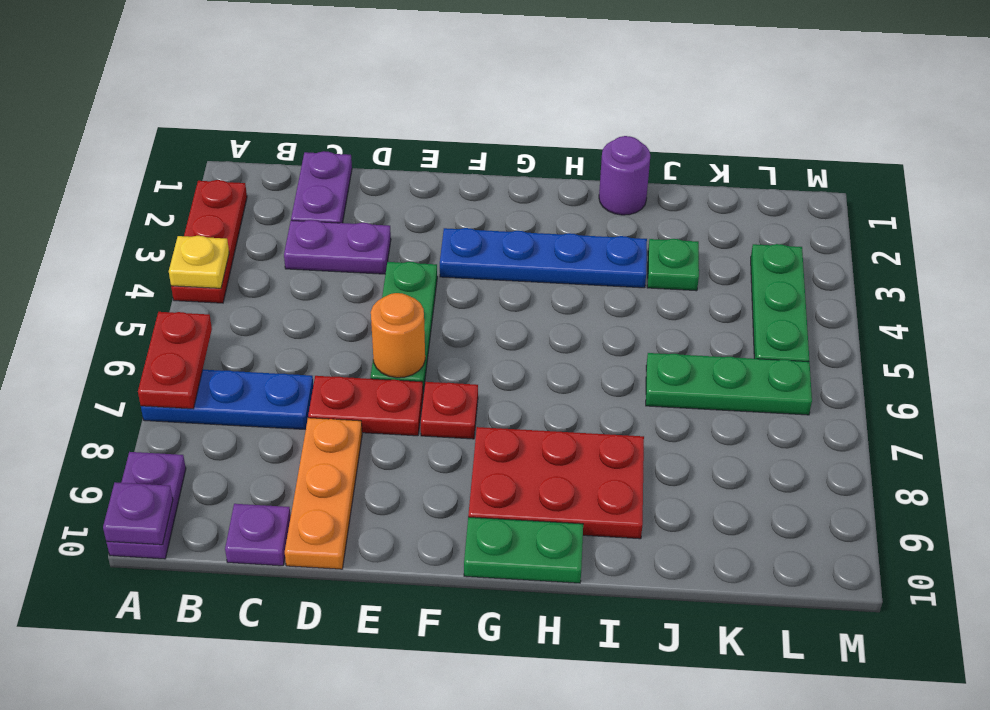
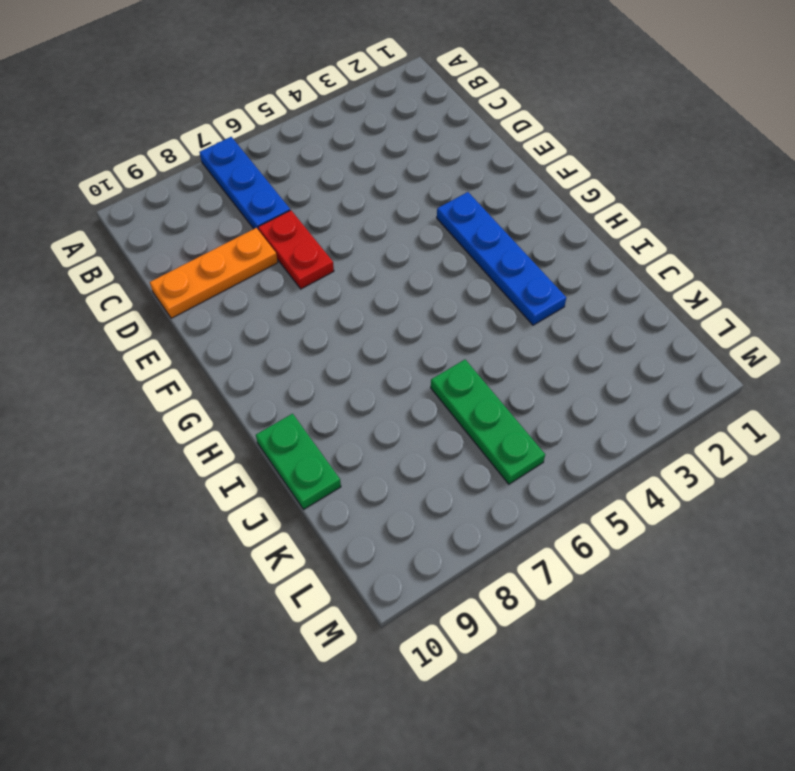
green plate I10:J10 level 1 -> green plate G10:H10 level 1
none -> red plate A2:A4 level 1
none -> purple plate A9:A10 level 1
none -> purple plate C1:C2 level 1

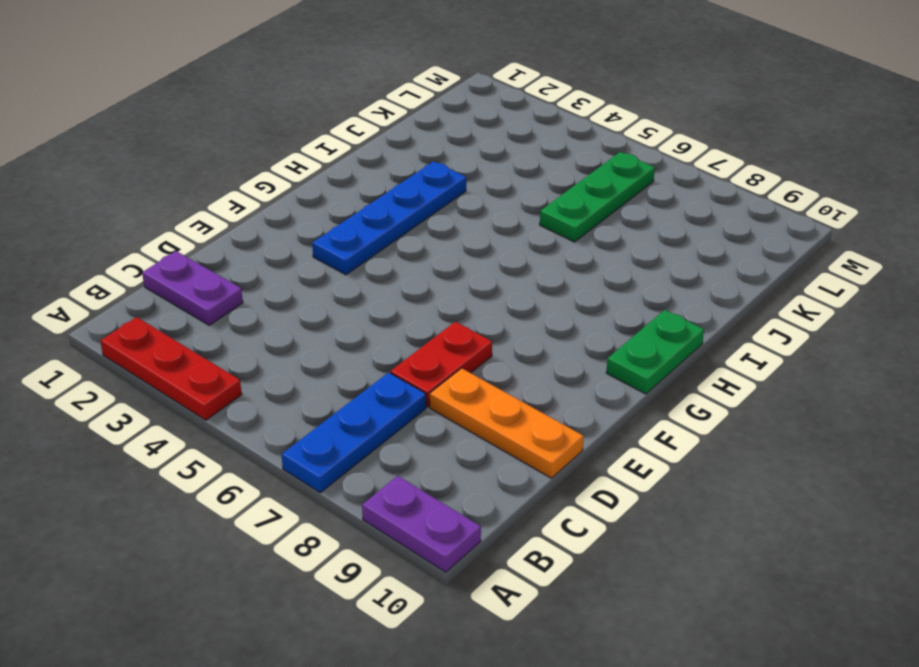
none -> purple plate C3:D3 level 1
none -> purple plate C10 level 1
none -> green plate E4:E6 level 1

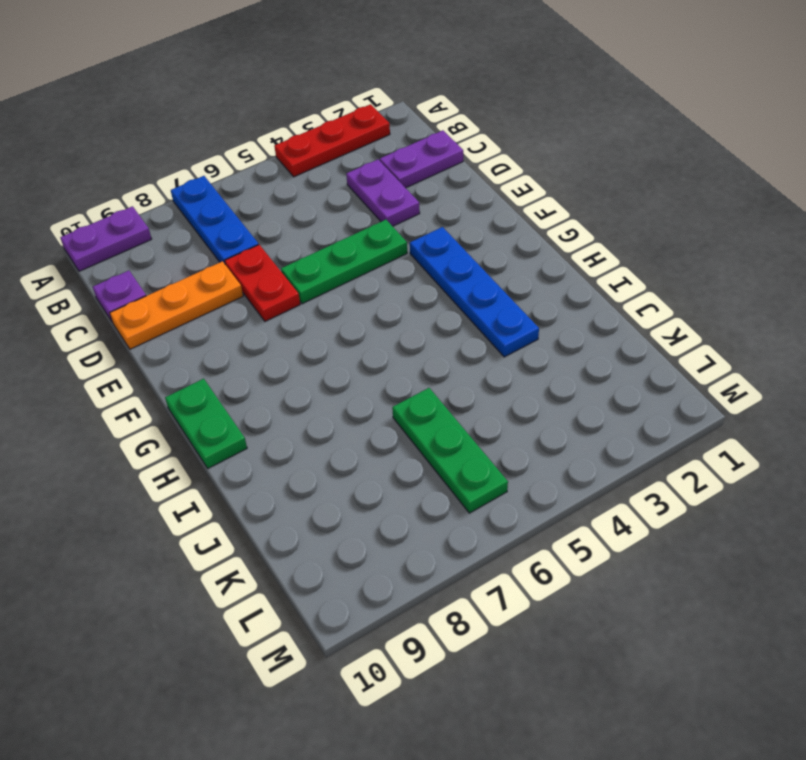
none -> red plate F7 level 1
none -> red plate G8:I9 level 1
none -> purple round brick I1 level 1

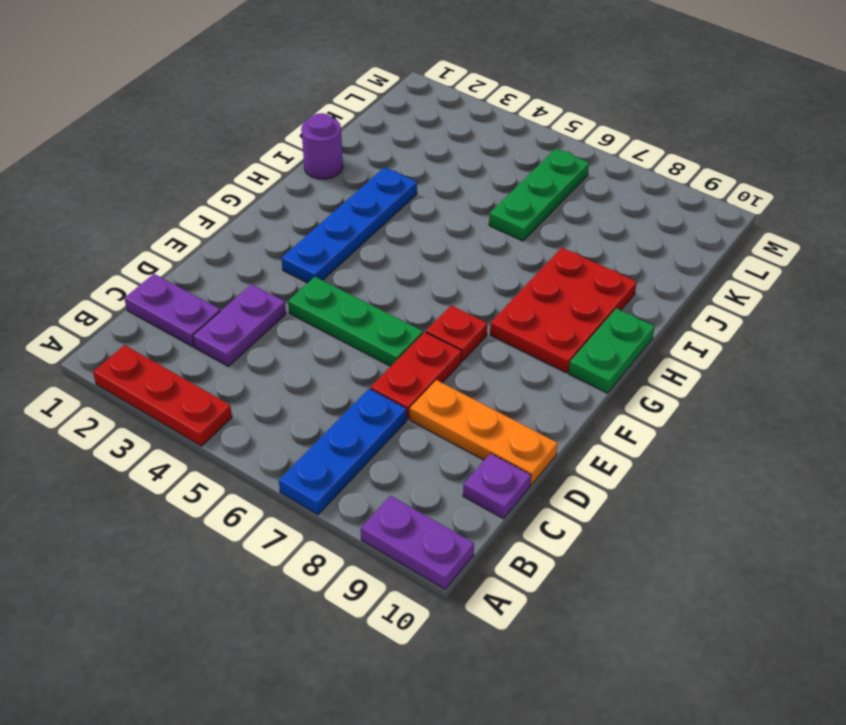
none -> green plate J3 level 1
none -> green plate L3:L5 level 1
none -> yellow plate A4 level 2

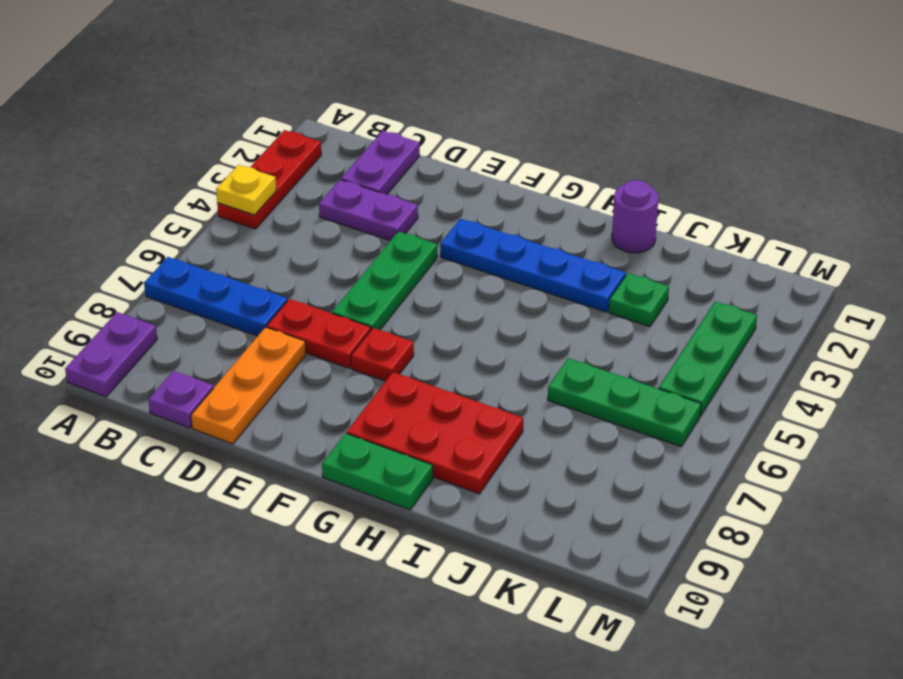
none -> red plate A6:A7 level 2
none -> purple plate A10 level 2
none -> orange round brick E6 level 2

